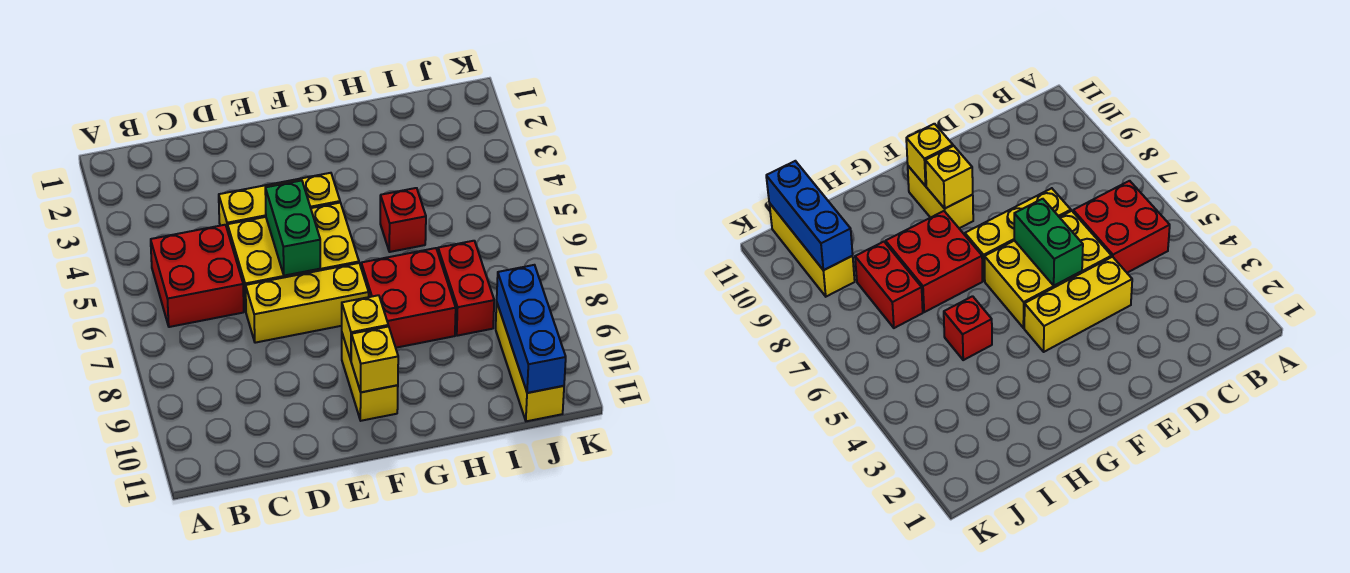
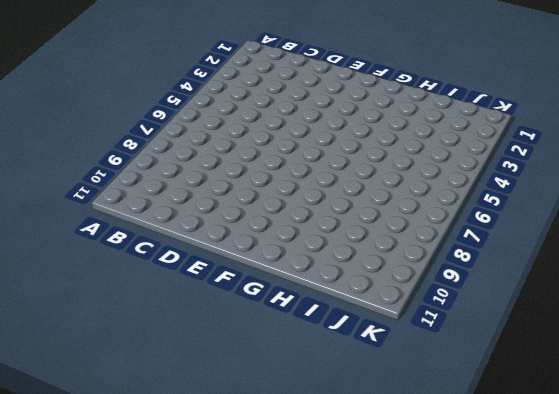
none -> red brick B5:C6 level 1
none -> yellow brick D4:F4 level 1
none -> yellow brick D5:F6 level 1

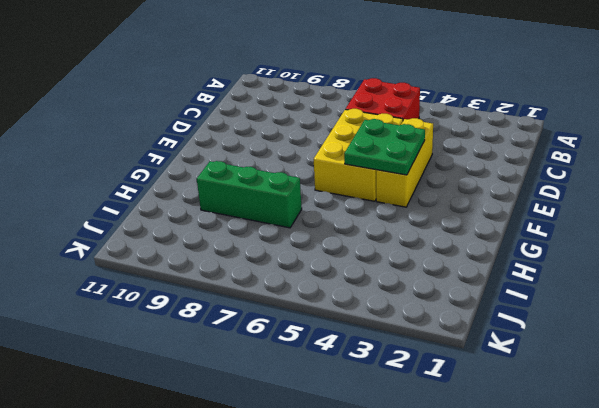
green plate E4:F5 level 2 -> green brick E5:E6 level 2
green brick H7:H9 level 1 -> red brick G7:H8 level 1
none -> yellow brick D7:F7 level 1
none -> yellow brick F9:F10 level 1
none -> red brick H5 level 1

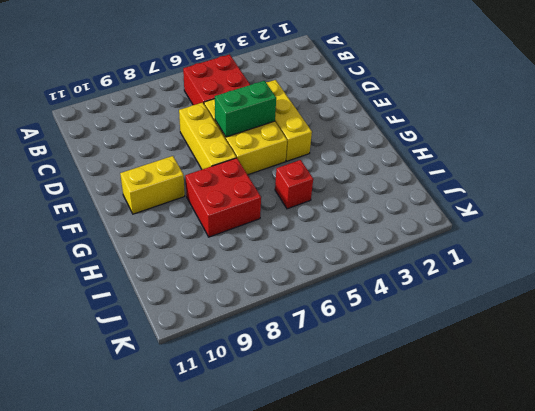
none -> red brick I7:I8 level 1
none -> yellow brick J9:J11 level 1
none -> yellow brick F9 level 2

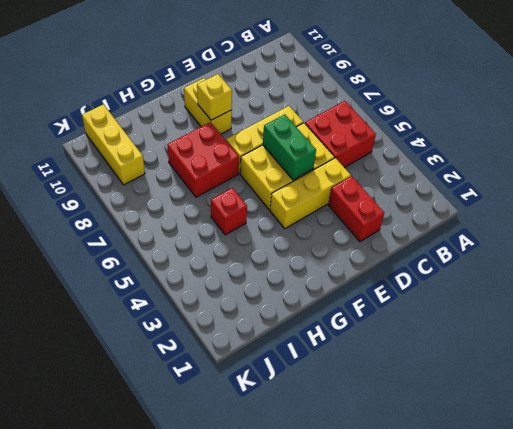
red brick D2:D3 level 1 -> red brick I7:I8 level 1
none -> yellow brick F10 level 2
none -> blue brick J9:J11 level 2

